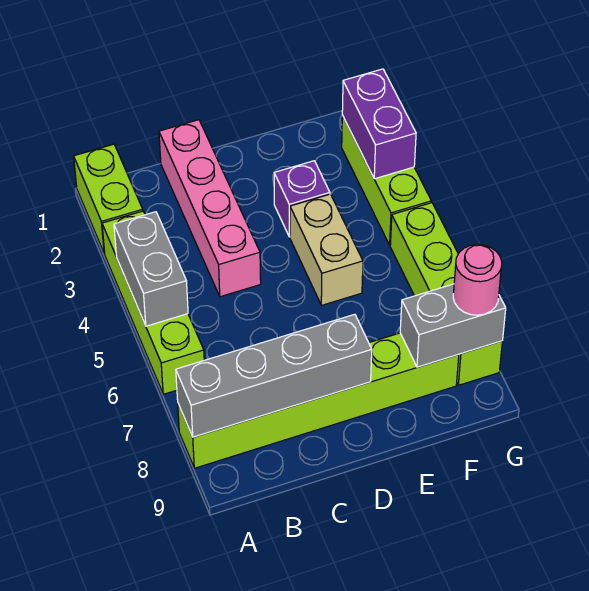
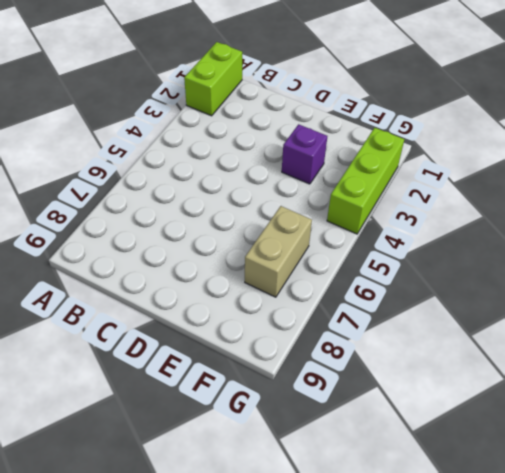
tan brick F6:F7 level 1 -> tan brick E4:E5 level 1
none -> lime brick A3:A6 level 1
none -> lime brick A8:F8 level 1
none -> pink brick C1:C4 level 1

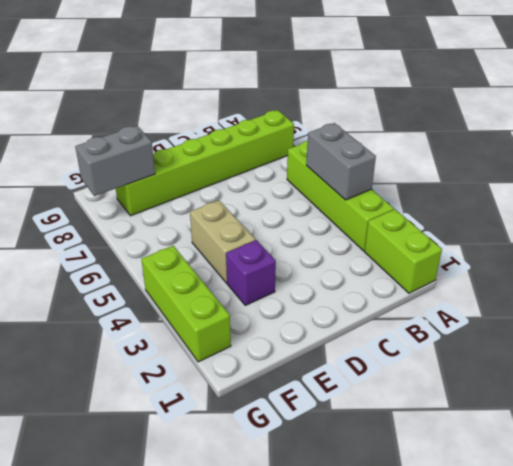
none -> pink brick C1:C4 level 1
none -> lime brick G5:G8 level 1
none -> grey brick A8:D8 level 2

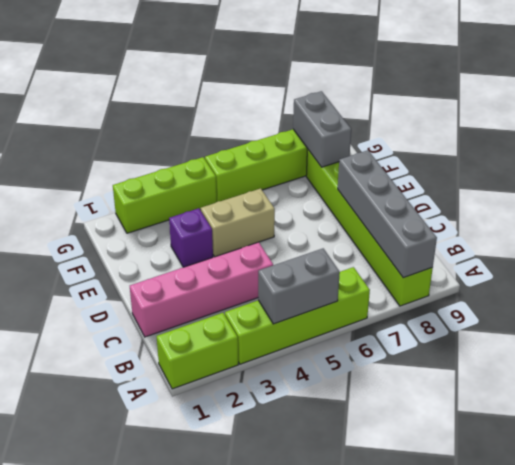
none -> purple brick G2:G3 level 2
none -> pink round brick G8 level 3

